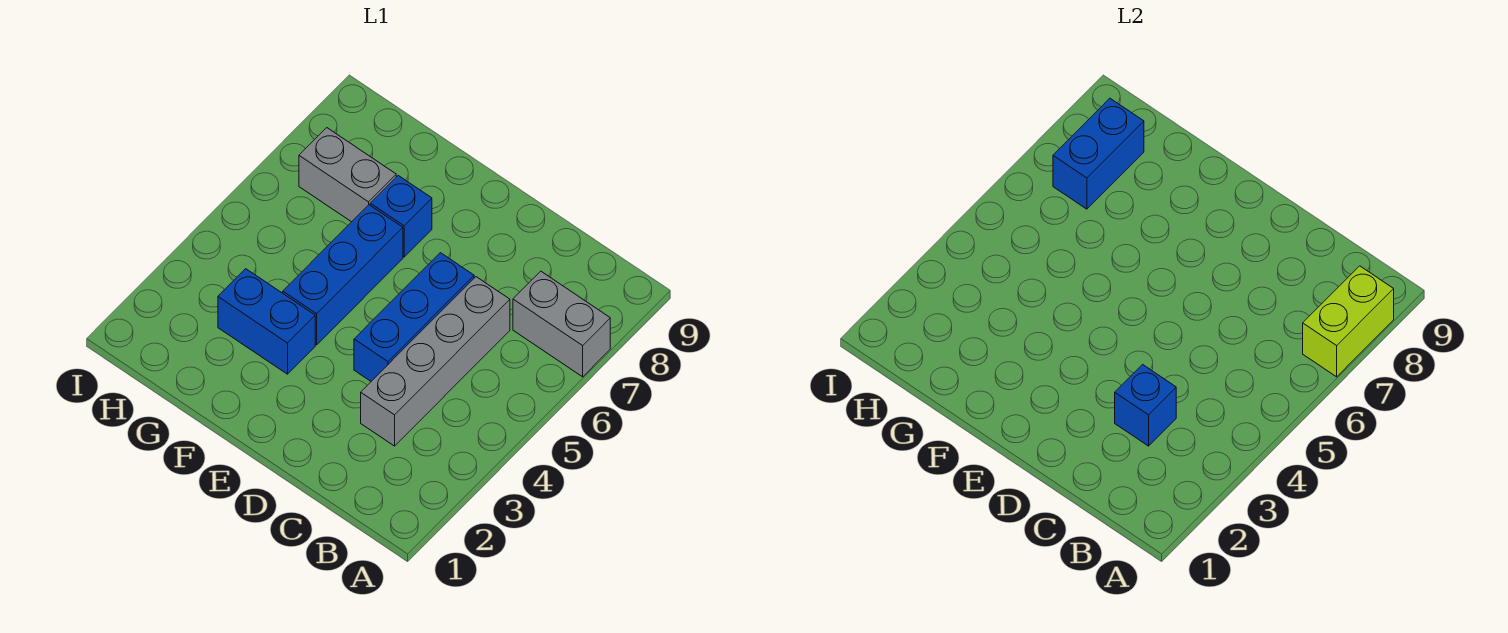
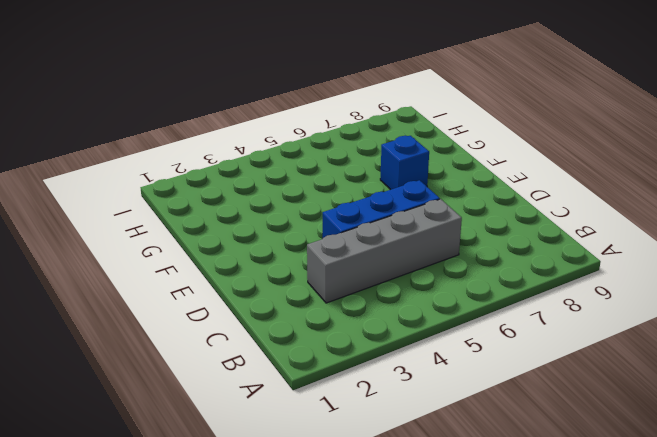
none -> grey brick A7:B7 level 1
none -> blue brick F3:G3 level 1

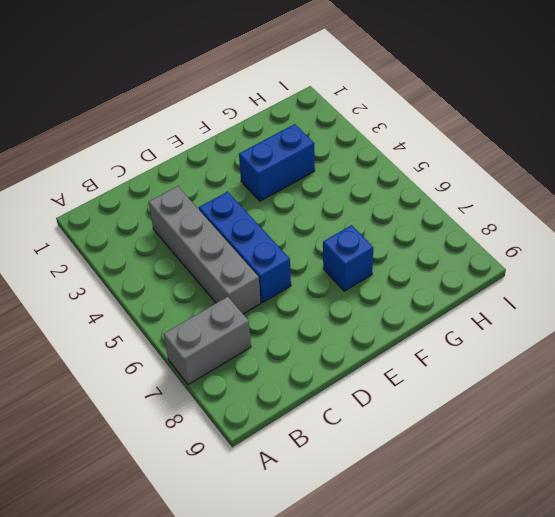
none -> blue brick F4:F6 level 1
none -> grey brick G7:H7 level 1

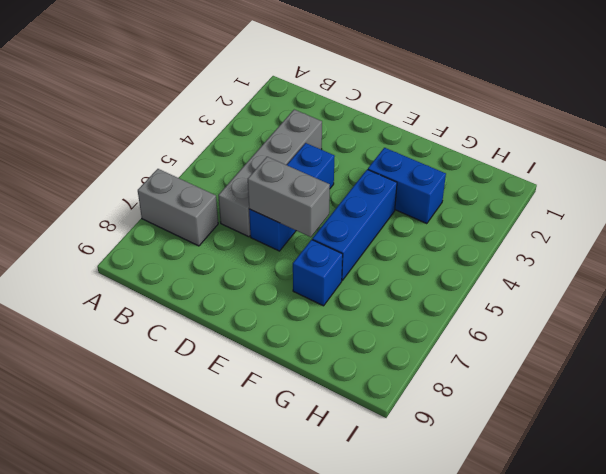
grey brick D6:E6 level 2 -> grey brick G7:H7 level 1
none -> lime brick A7:A8 level 2
none -> blue brick C3 level 2

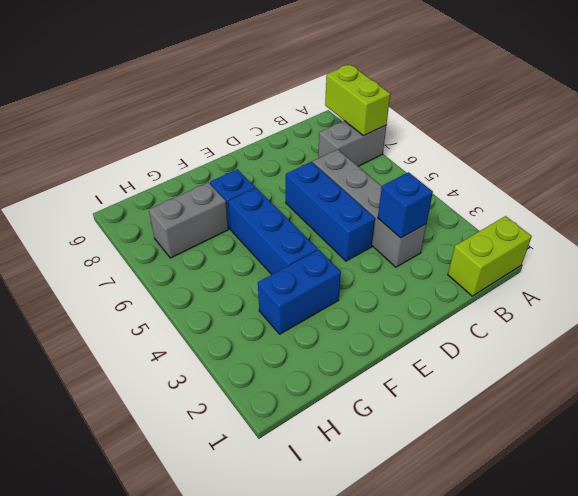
lime brick A1:B1 level 1 -> none
none -> blue brick H7:H8 level 2

